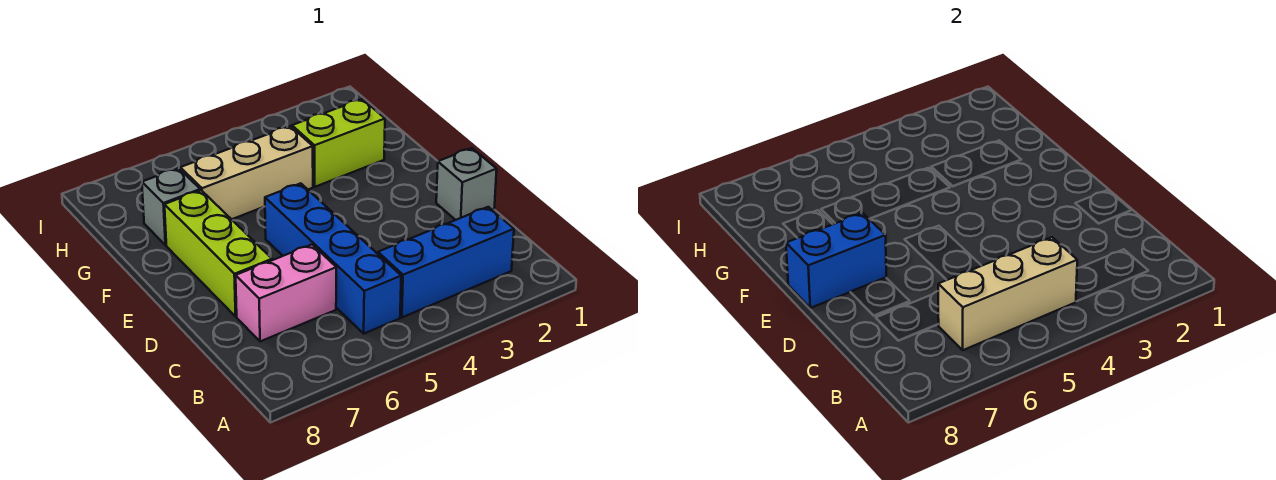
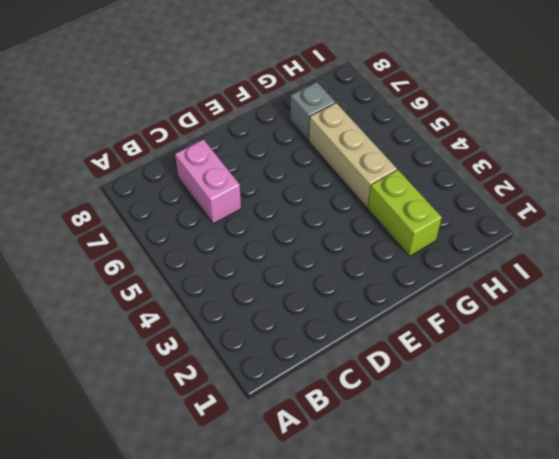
none -> blue brick B2:B4 level 1
none -> blue brick B5:E5 level 1

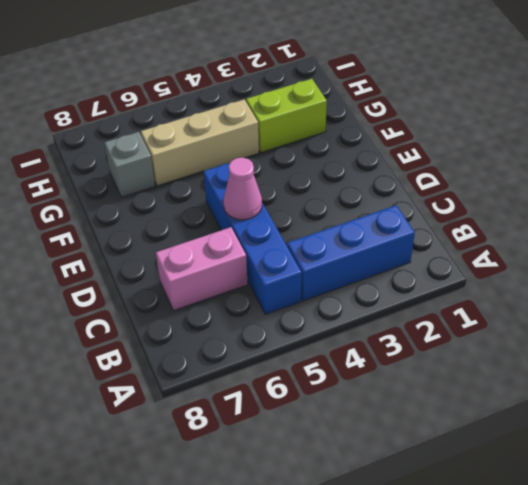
pink cone D5 level 2 -> none
none -> grey brick D1 level 1
none -> lime brick D7:F7 level 1

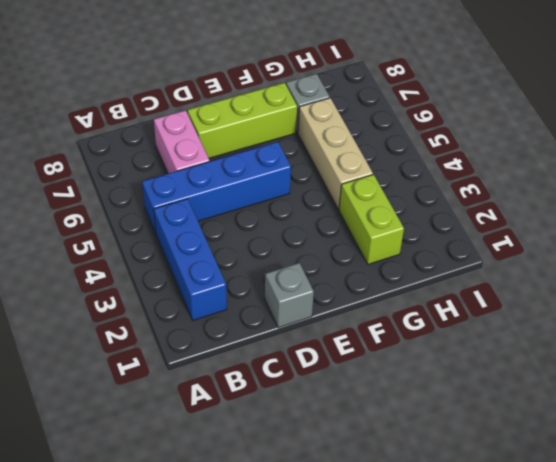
none -> tan brick B4:B6 level 2
none -> blue brick E7:E8 level 2

